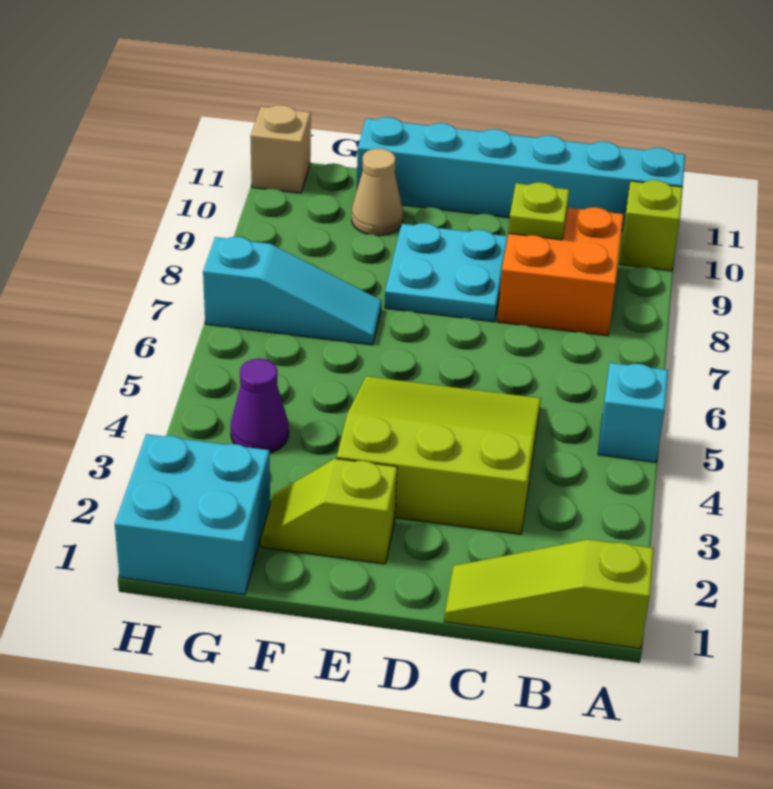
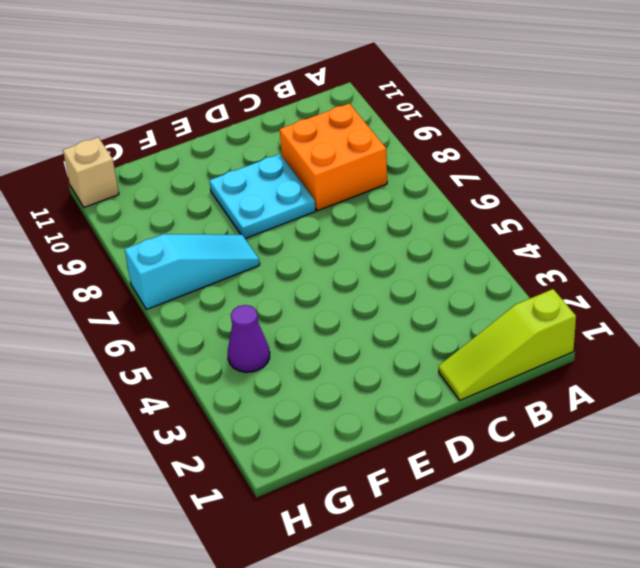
none -> cyan brick A5 level 1
none -> lime brick A10 level 1
none -> cyan brick A11:F11 level 1

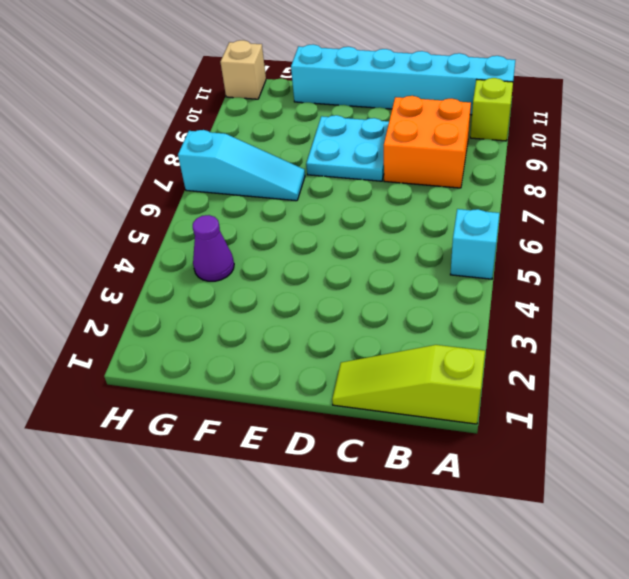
none -> lime slope C3:E5 level 1 top 3
none -> lime slope E2:F2 level 1 top E
none -> tan cone F10 level 1

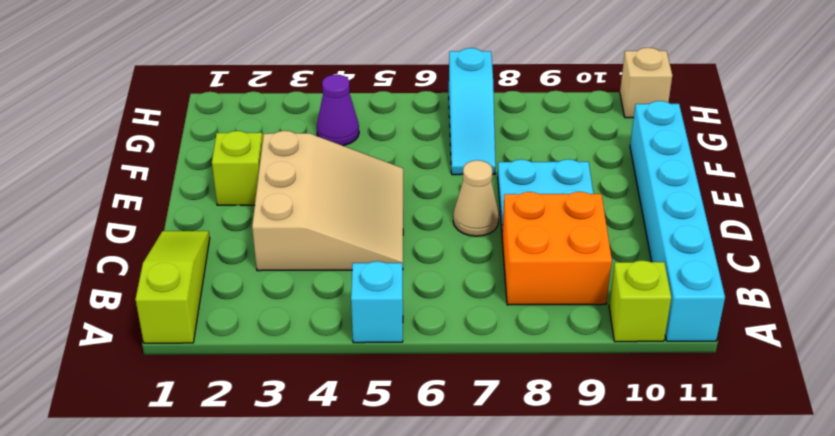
tan slope C3:E5 level 1 top 3 -> lime slope C3:E5 level 1 top 3
tan cone D7 level 1 -> tan cone F10 level 1
none -> cyan brick G1:H2 level 1
none -> lime plate C9 level 2

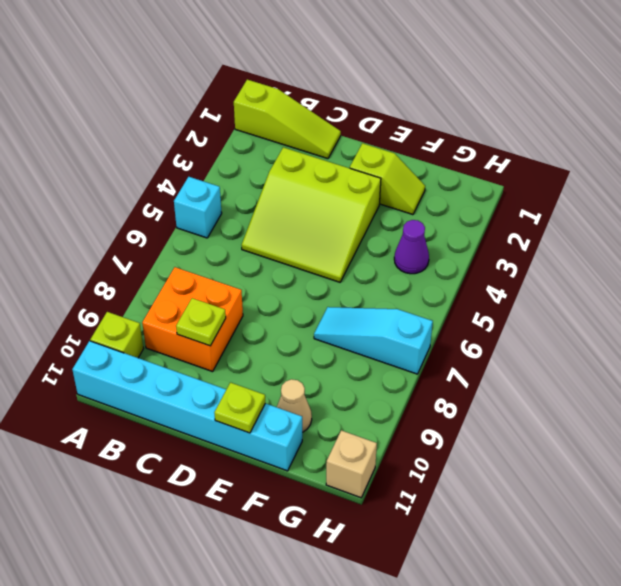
lime plate E11 level 2 -> none
none -> cyan plate D8:E9 level 1
none -> cyan brick G1:H2 level 1

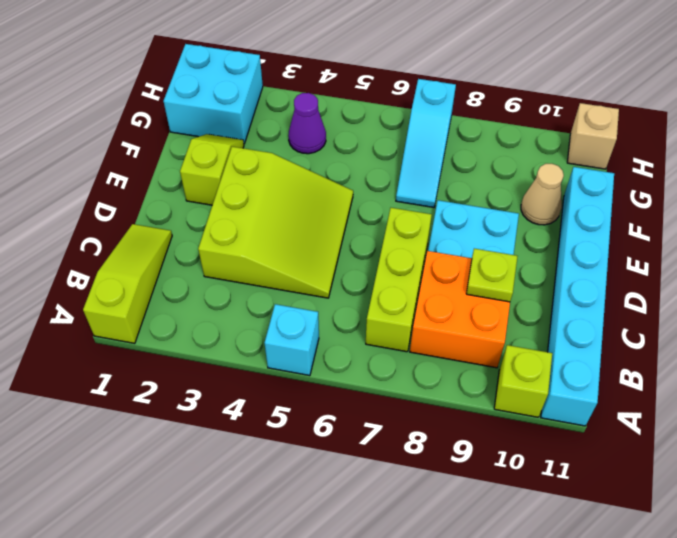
lime brick B7:D7 level 1 -> none

